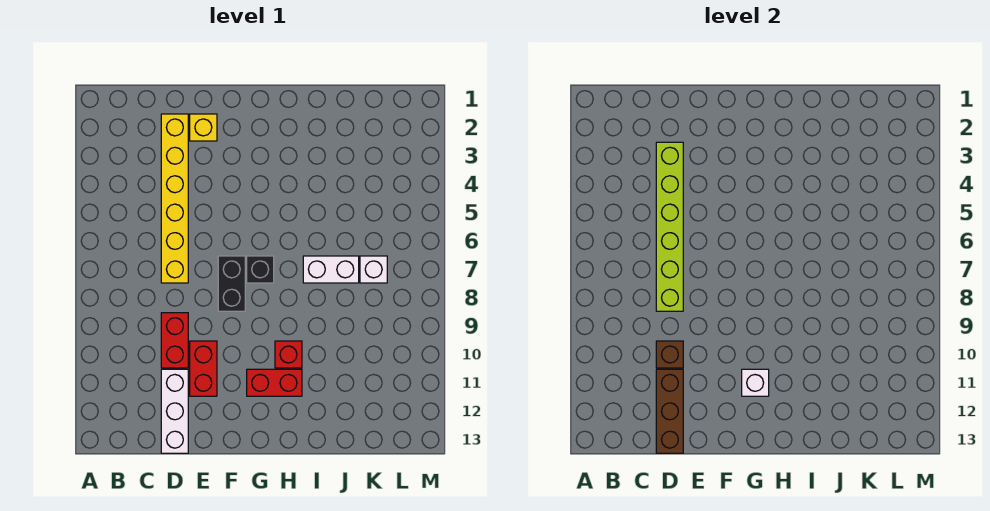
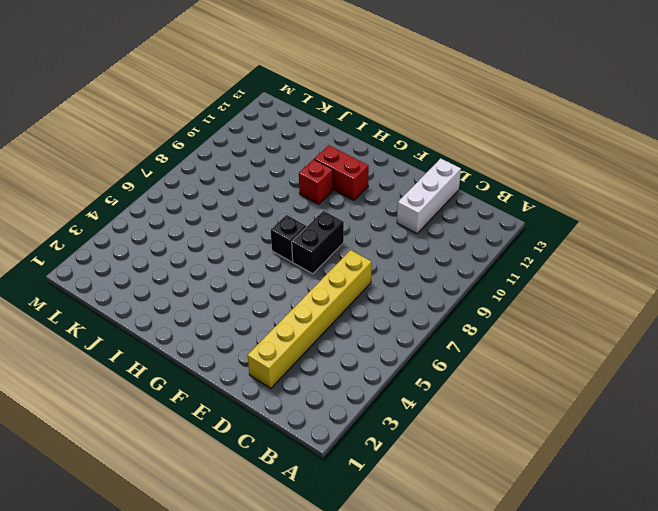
none -> red brick D9:D10 level 1
none -> yellow brick E2 level 1
none -> red brick E10:E11 level 1

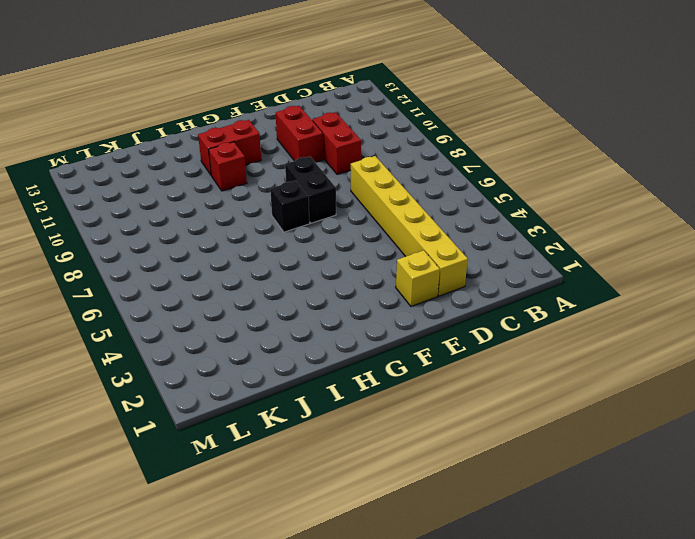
none -> white brick D11:D13 level 1
none -> white brick I7:J7 level 1
none -> white brick K7 level 1

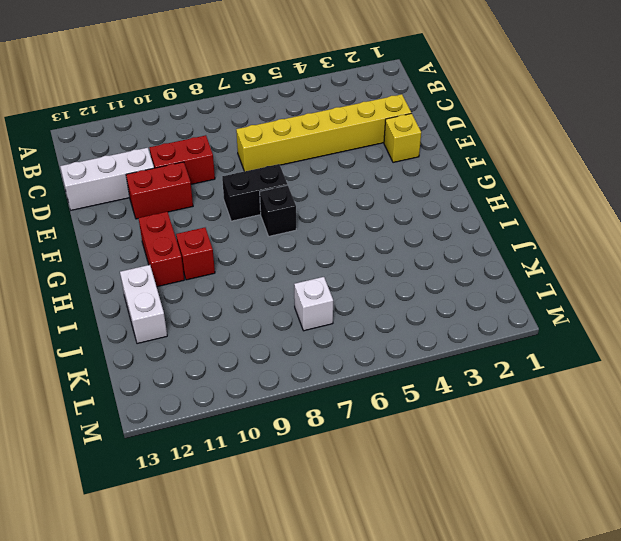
white brick I12:J12 level 1 -> white brick I7:J7 level 1
none -> lime brick D3:D8 level 2
none -> brown brick D10 level 2
none -> brown brick D11:D13 level 2

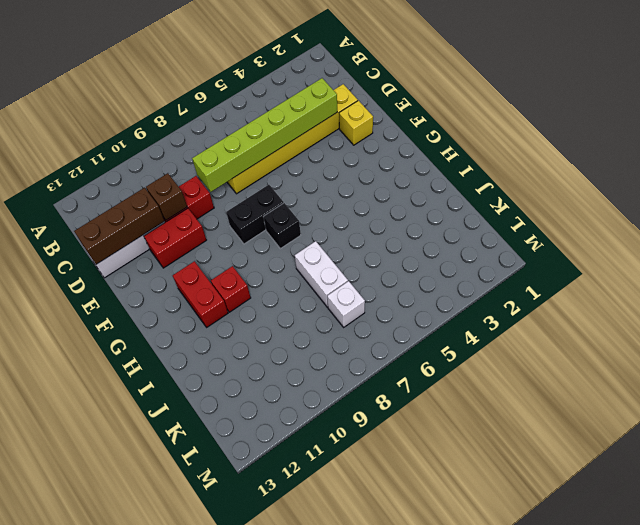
none -> white brick G11 level 2

